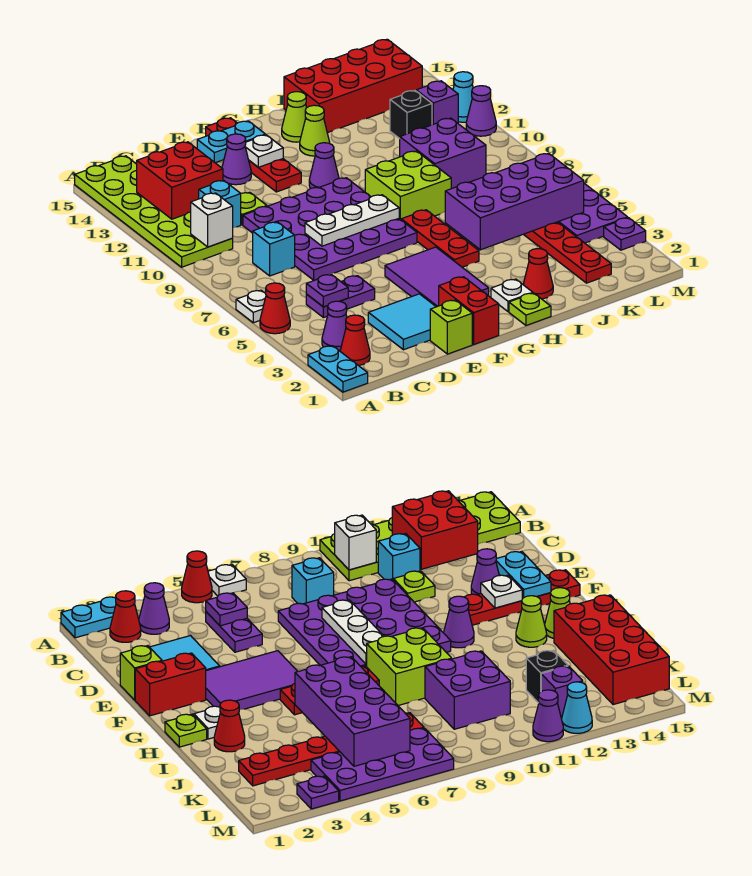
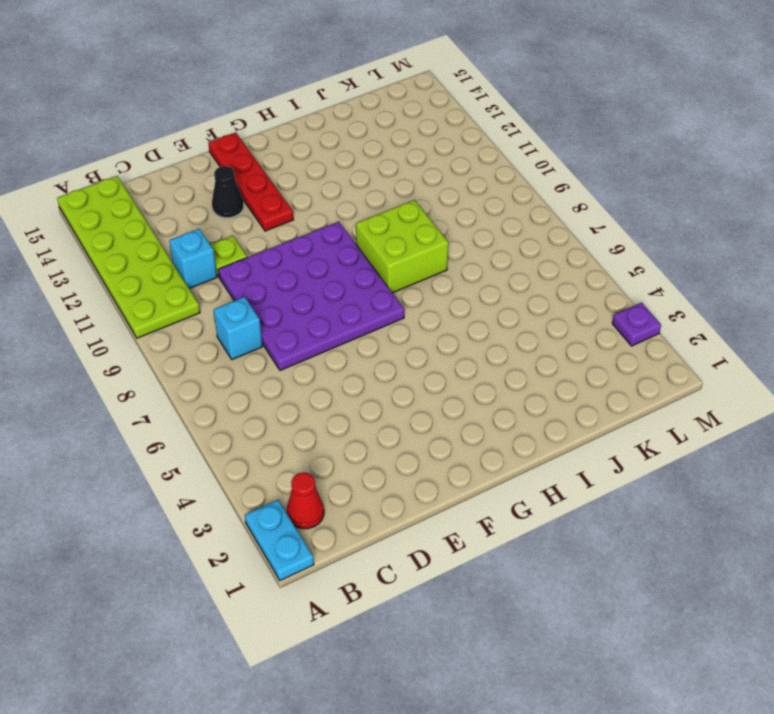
black cone E13 level 1 -> purple cone E13 level 1
none -> red cone A5 level 1
none -> white plate A6 level 1
none -> purple cone B3 level 1
none -> purple plate C5:D5 level 1

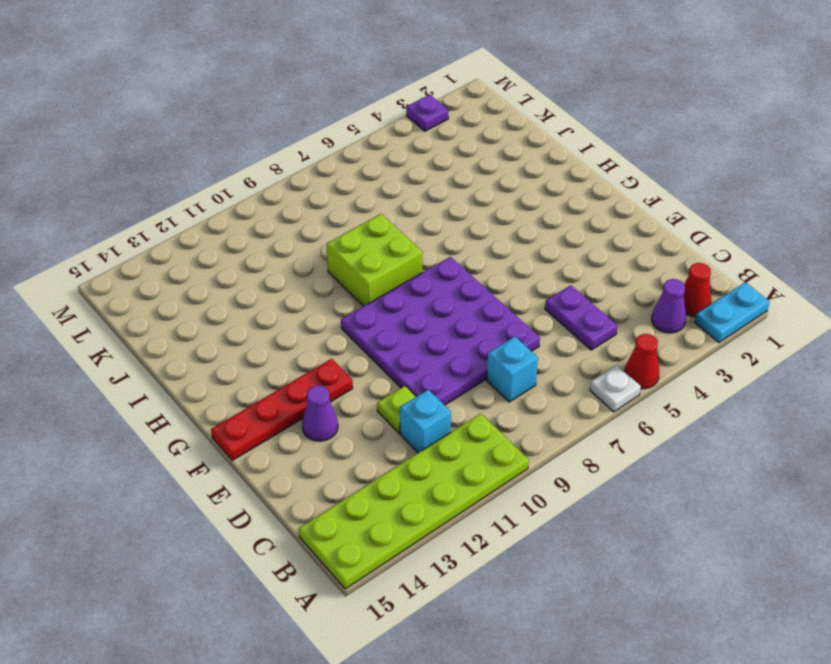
none -> cyan tile D2:E3 level 1
none -> lime brick E1 level 1
none -> red brick F1:F2 level 1
none -> purple tile F3:G5 level 1

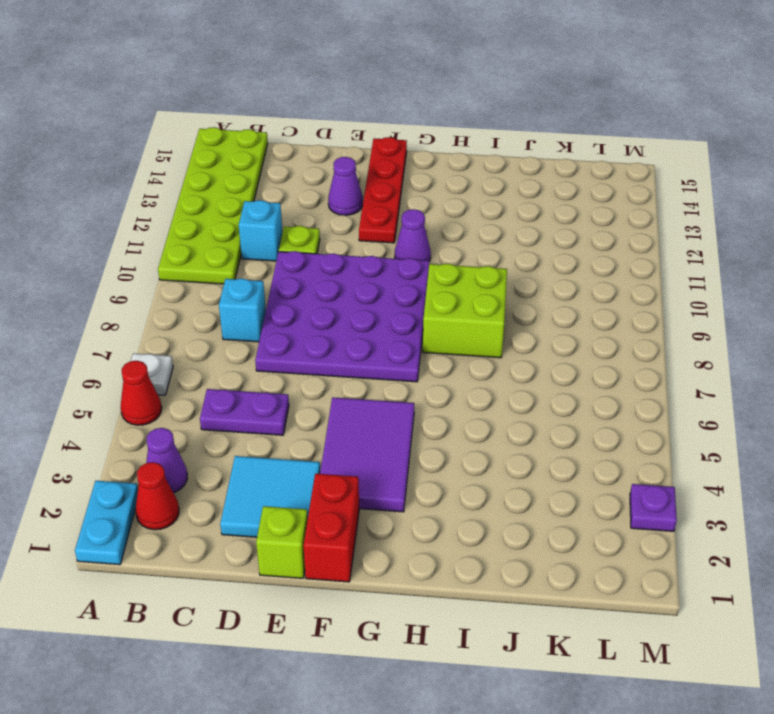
none -> lime plate H1 level 1
none -> white plate H2 level 1
none -> red plate H5:H7 level 1
none -> lime cone H13 level 1

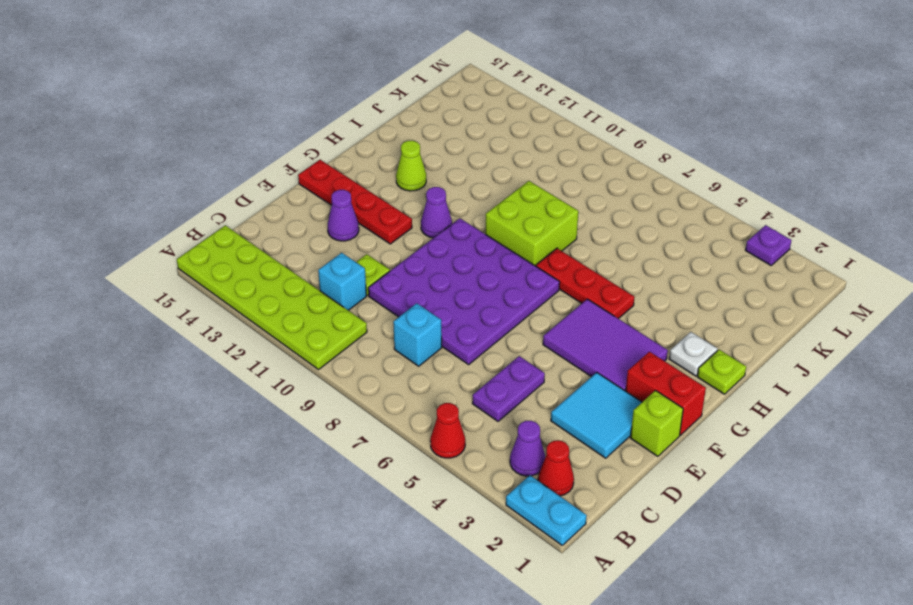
none -> white plate A6 level 1
none -> lime cone H14 level 1
none -> red cone I2 level 1
none -> red brick I14:L15 level 1

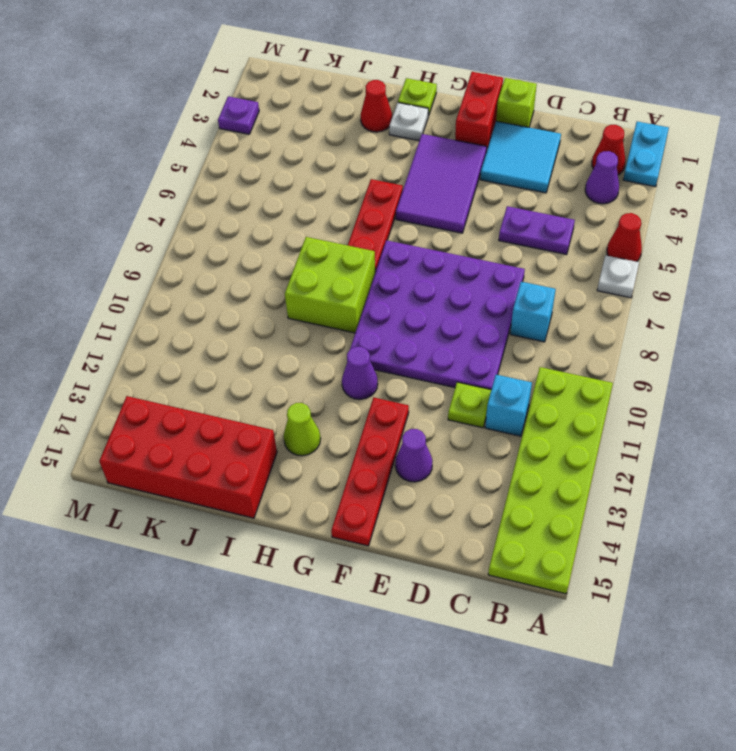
none -> lime cone H14 level 1
none -> purple brick J9:K10 level 1
none -> red plate K2:K7 level 1
none -> black brick K12 level 1

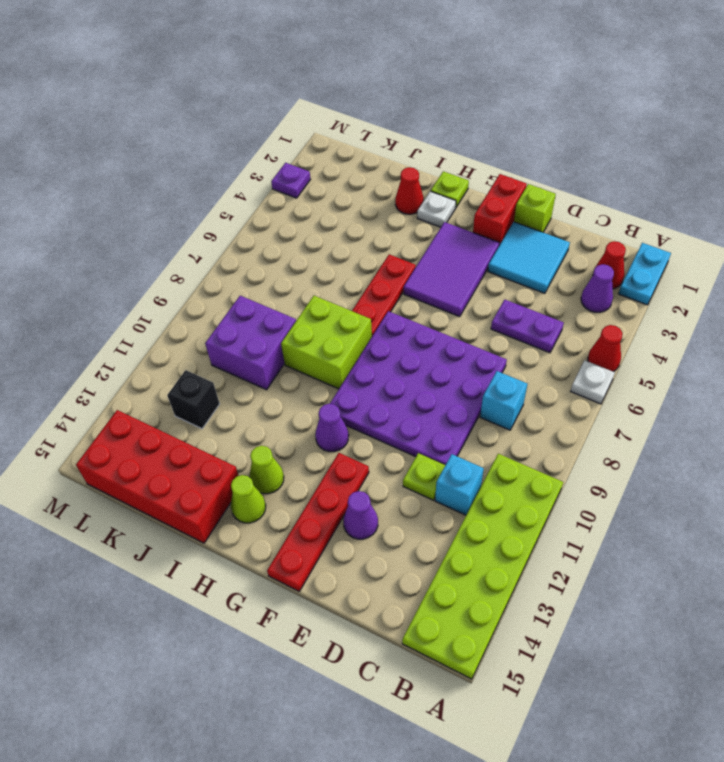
none -> red plate K2:K7 level 1
none -> purple plate L4:M7 level 1
none -> purple brick L12 level 1
none -> purple cone M11 level 1

